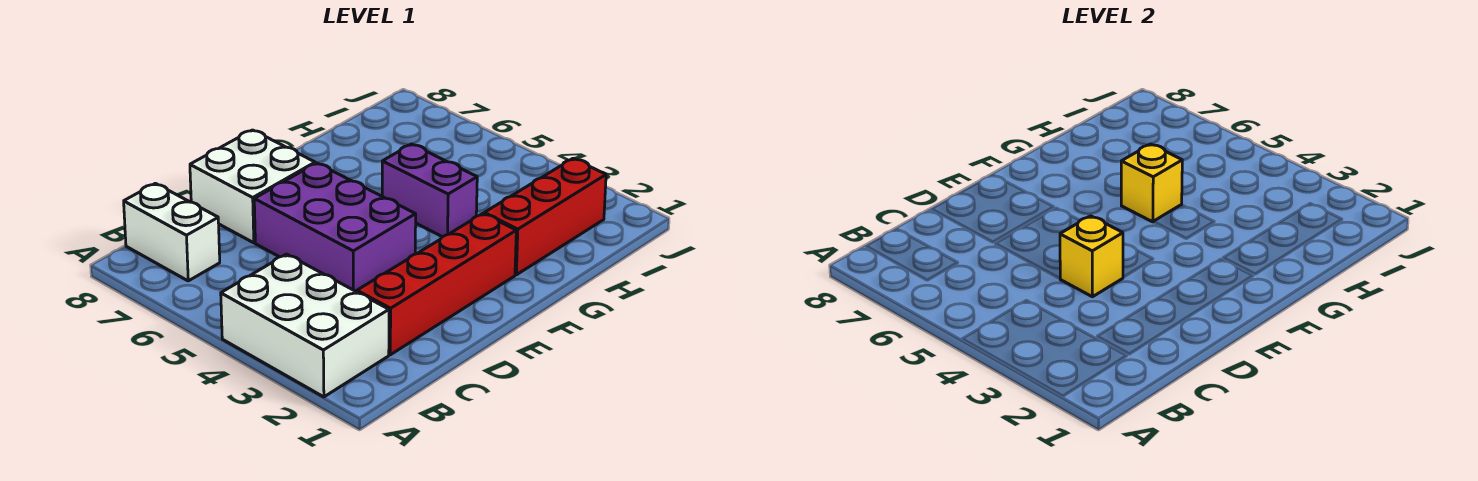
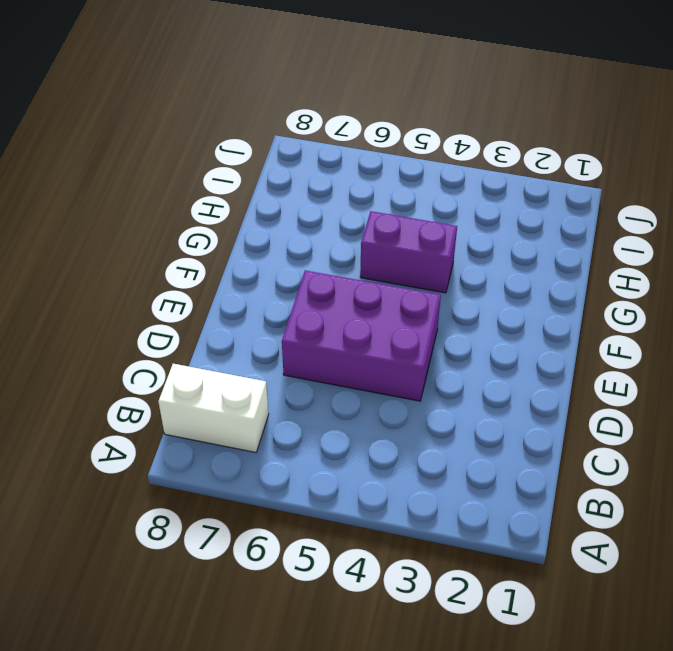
none -> white brick A2:B4 level 1
none -> red brick C2:F2 level 1

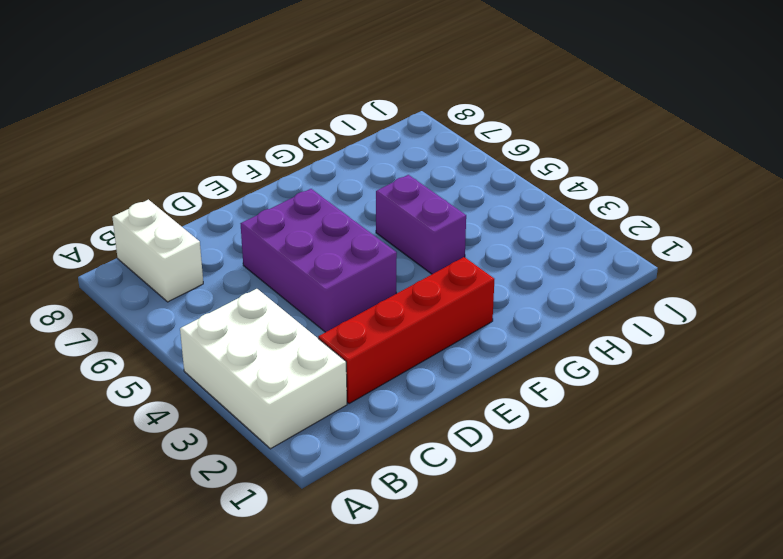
none -> white brick D7:E8 level 1
none -> red brick G2:I2 level 1

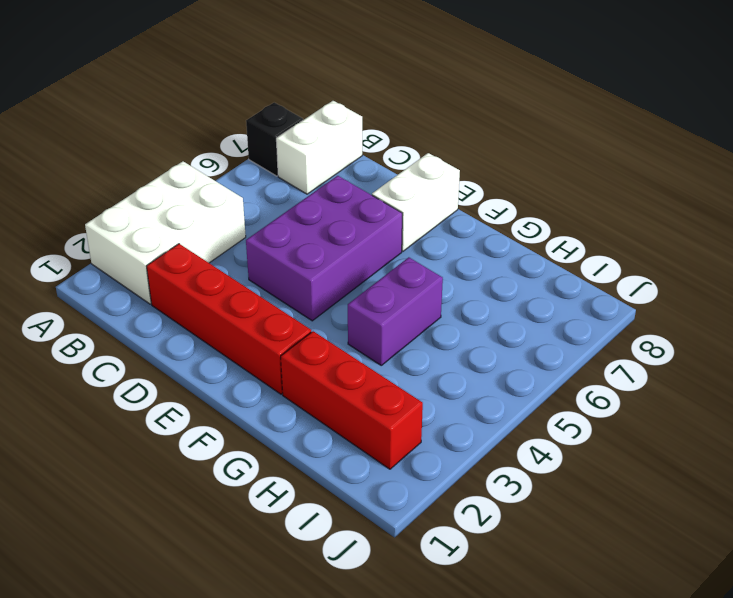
black brick A7 level 1 -> none
white brick E7:E8 level 1 -> white brick D7:E8 level 1
none -> yellow brick D4 level 2
none -> yellow brick G5 level 2

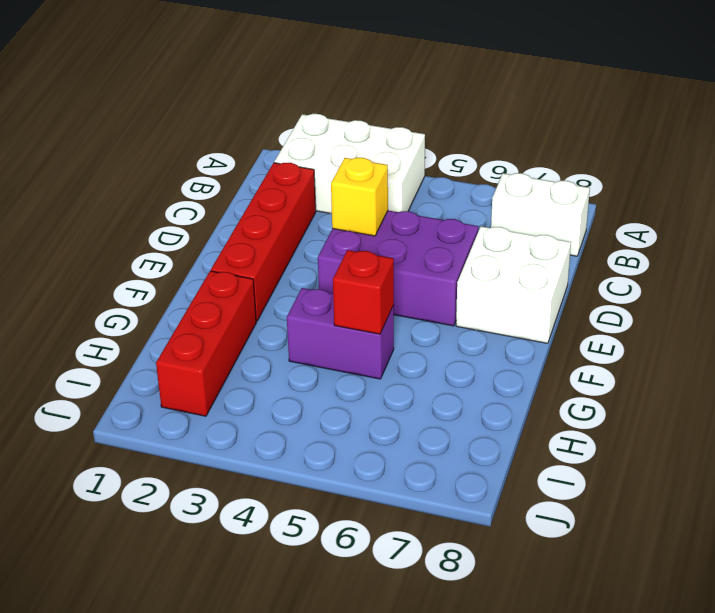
red brick G5 level 2 -> yellow brick G5 level 2

